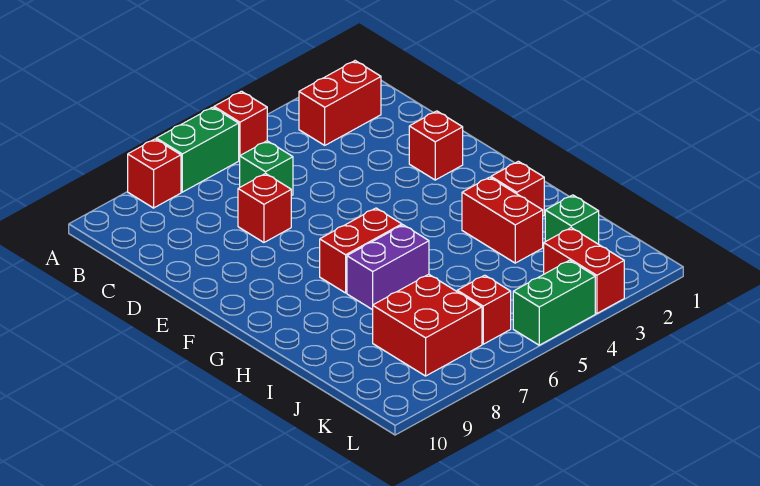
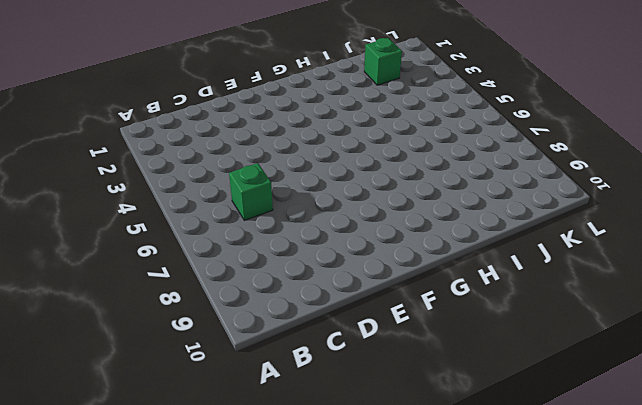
none -> red brick A5 level 1
none -> green brick A6:A7 level 1
none -> red brick A8 level 1

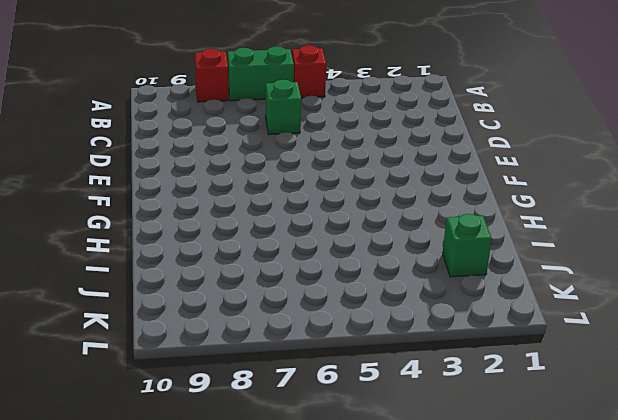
none -> red brick B2:B3 level 1
none -> red brick D7 level 1
none -> red brick E2 level 1

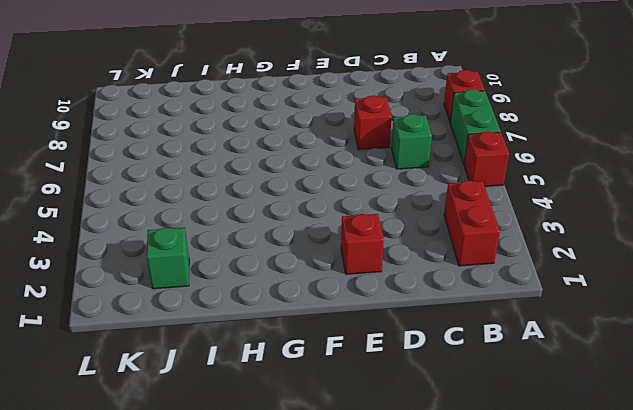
none -> red brick G6:G7 level 1
none -> red brick H2 level 1
none -> red brick H3:I3 level 1

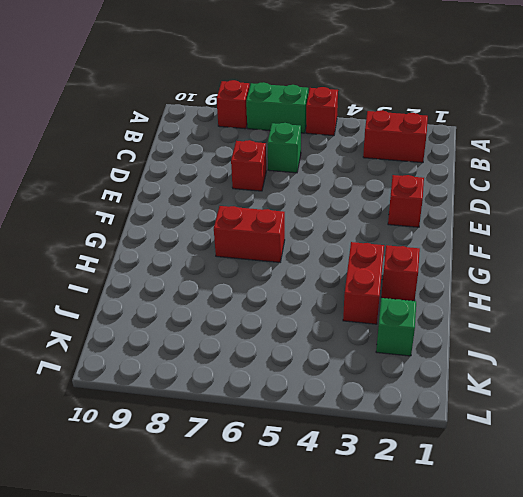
none -> purple brick H6:H7 level 1
none -> red brick J7:K8 level 1
none -> red brick K3:L3 level 1

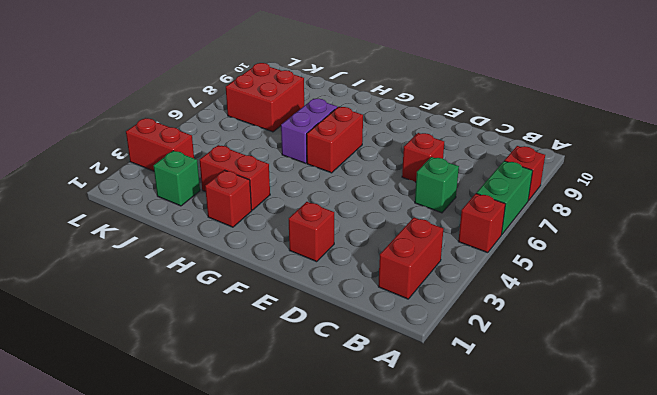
none -> red brick K6 level 1
none -> green brick L4:L5 level 1

